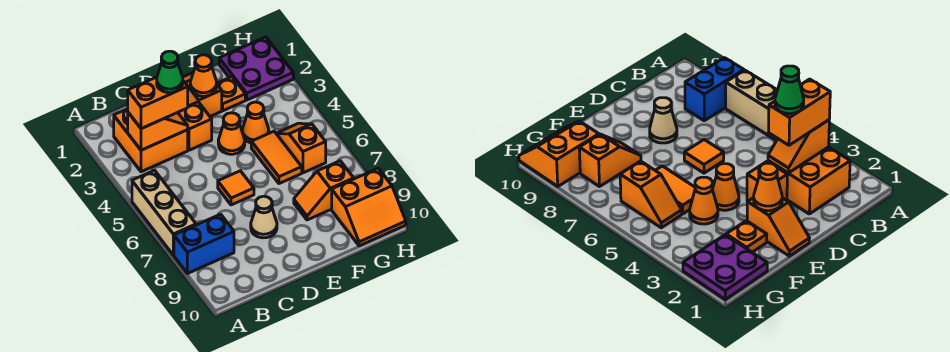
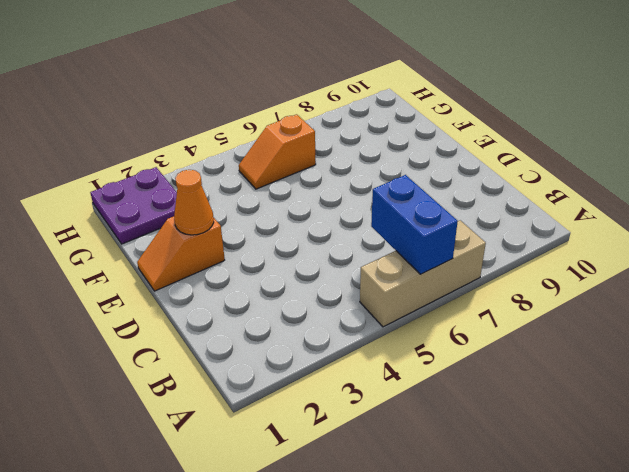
blue brick A6:B6 level 2 -> blue brick A8:B8 level 1
none -> orange brick B2:C3 level 1
none -> orange brick D3 level 1
none -> orange tile D6 level 1

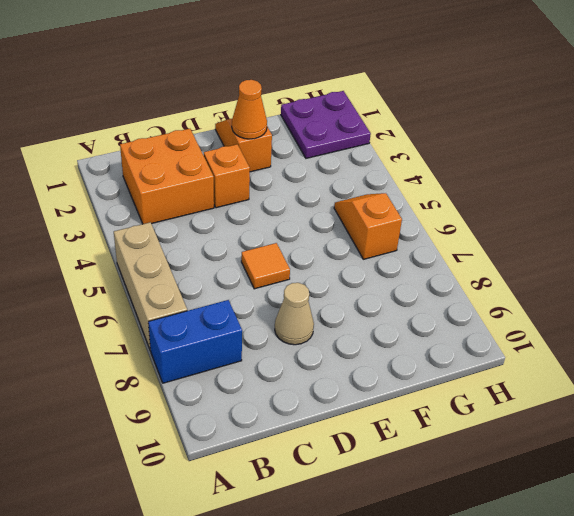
none -> orange cone E4 level 1
none -> orange plate F2 level 1
none -> orange cone F4 level 1

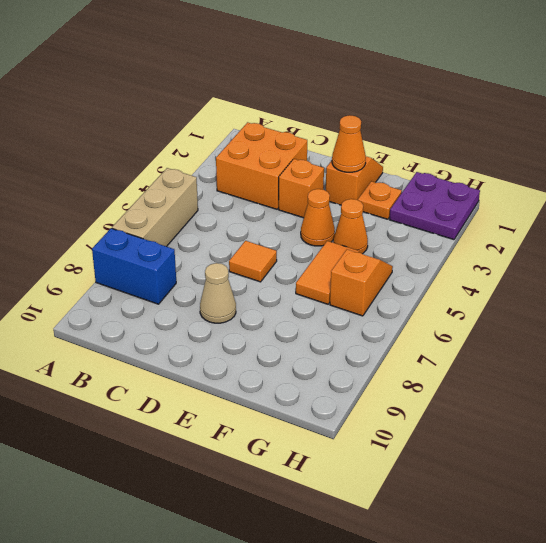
none -> orange slope F8:G8 level 1 top G
none -> orange slope G9:H10 level 1 top 9
none -> orange slope B3:C3 level 2 top B

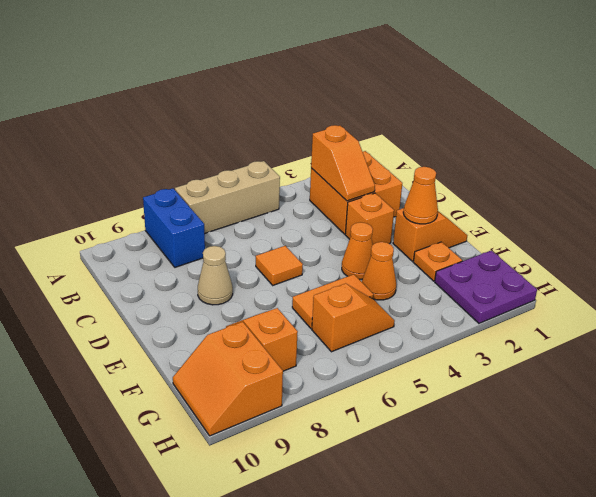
none -> orange brick B3:C3 level 3
none -> green cone C3 level 4

